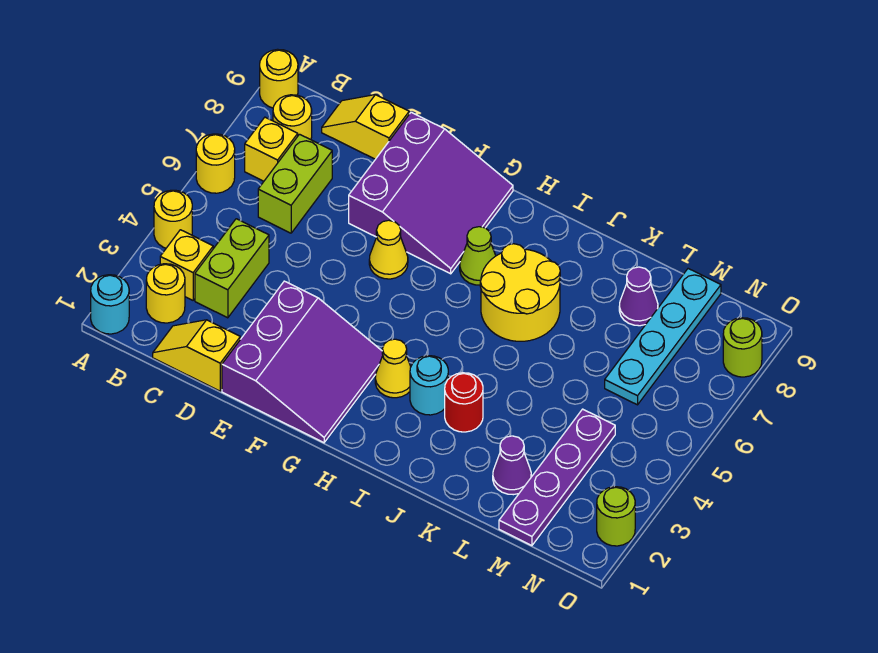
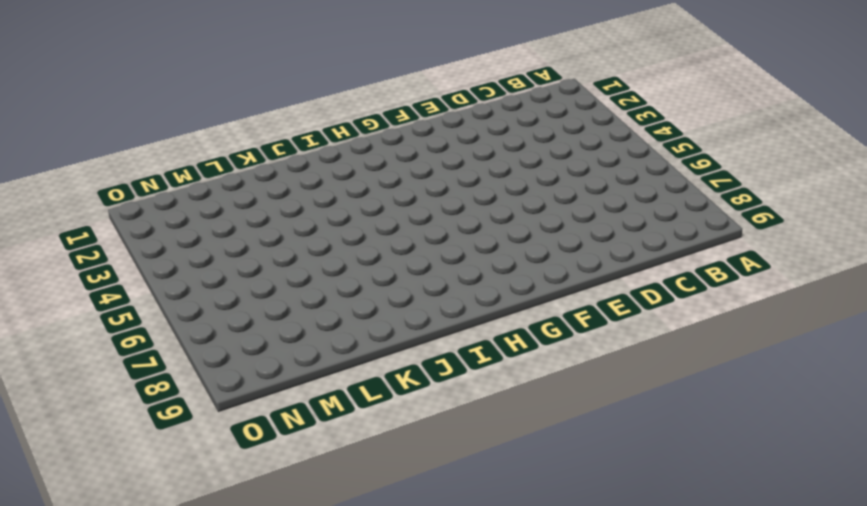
none -> cyan round brick A1 level 1
none -> yellow round brick A4 level 1
none -> yellow round brick A6 level 1

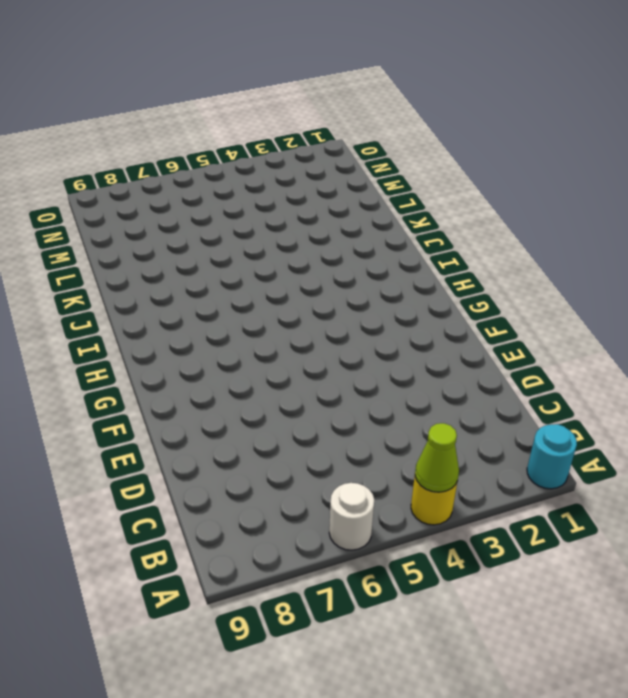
lime cone A4 level 2 -> lime cone H7 level 1
white round brick A6 level 1 -> yellow round brick A6 level 1
none -> yellow round brick A9 level 1
none -> yellow round brick B2 level 1
none -> yellow brick B3 level 1

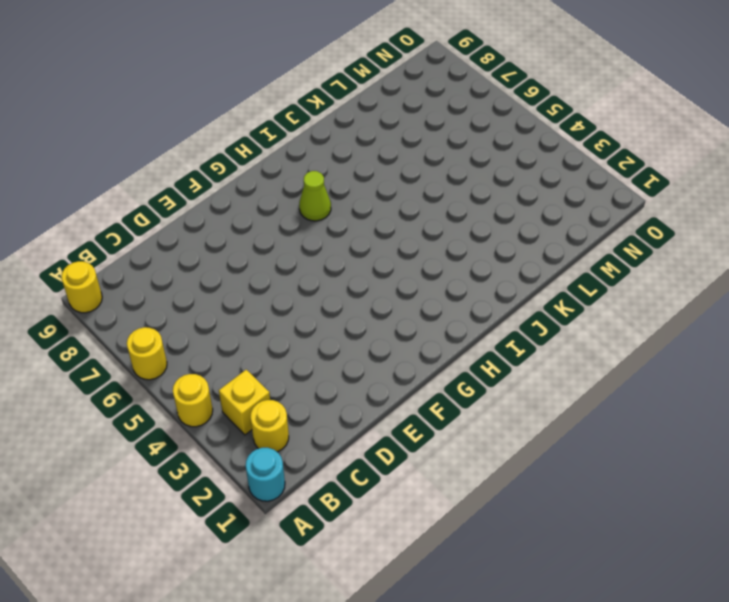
none -> yellow brick B7 level 1
none -> yellow round brick B8 level 1
none -> yellow slope C1:D1 level 1 top D

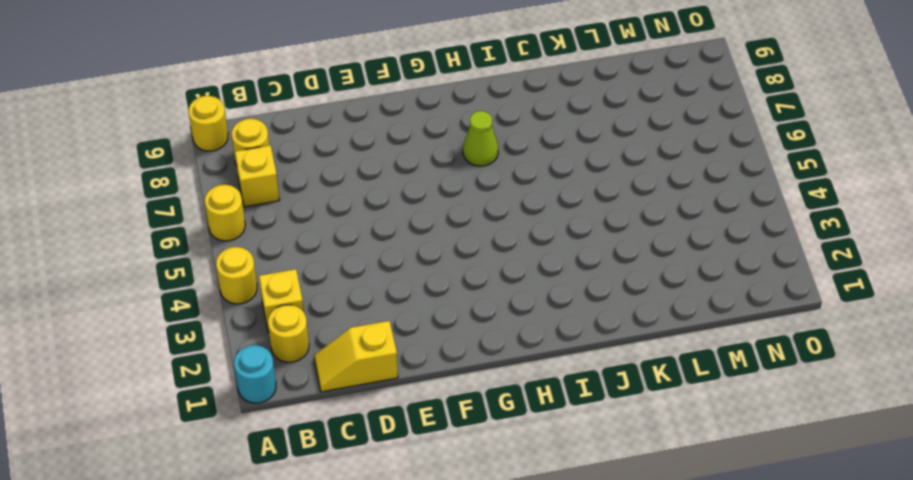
none -> lime brick C3:C4 level 1
none -> lime brick C6:C7 level 1
none -> yellow slope C9:D9 level 1 top D

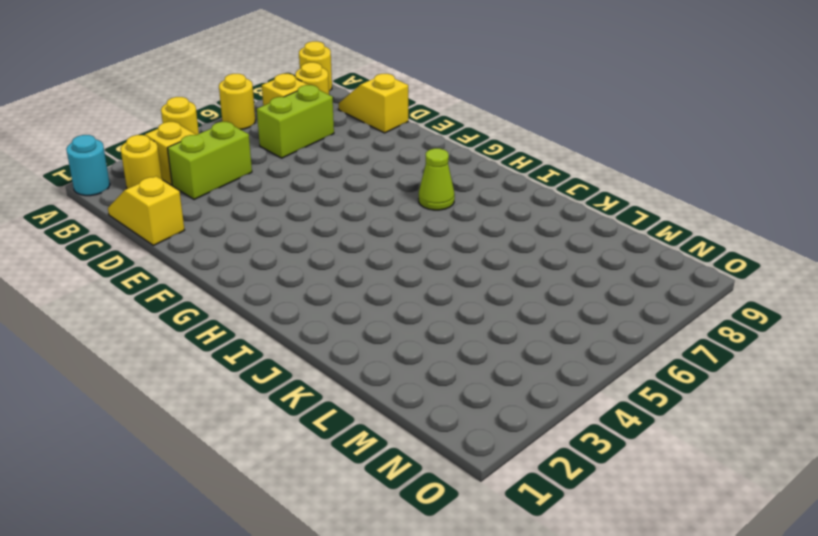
none -> purple slope E1:G3 level 1 top E
none -> purple slope E7:G9 level 1 top E
none -> yellow cone F6 level 1

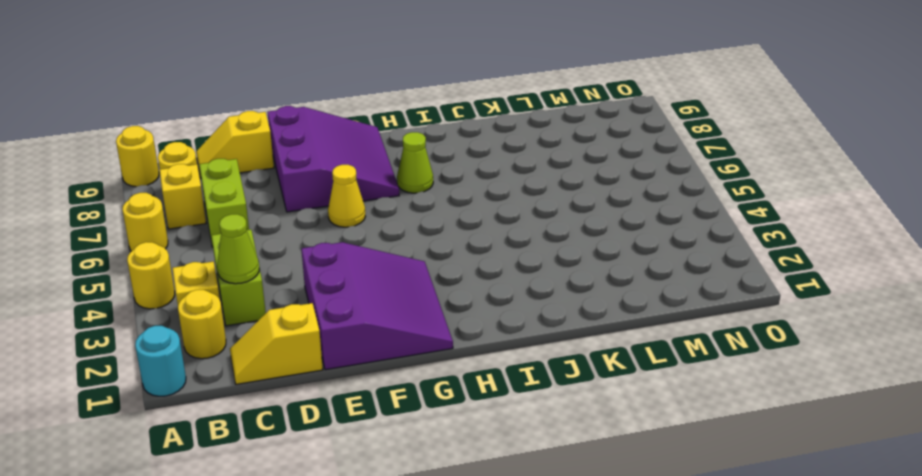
lime cone C3 level 2 -> none
none -> yellow cone H3 level 1
none -> cyan round brick I3 level 1
none -> yellow round brick I6:J7 level 1

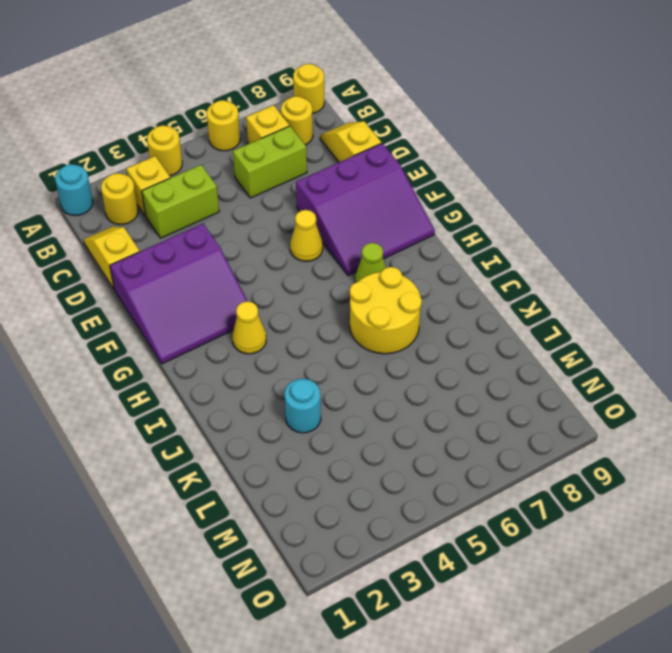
cyan round brick K3 level 1 -> cyan round brick I3 level 1
none -> red round brick J3 level 1
none -> purple cone L2 level 1
none -> purple cone L8 level 1

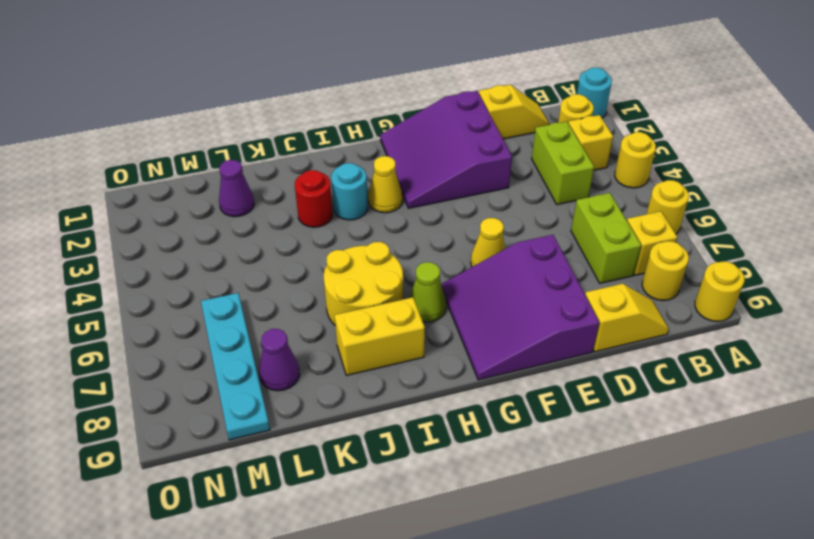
yellow brick I8:J8 level 1 -> none
none -> purple plate M1:M4 level 1
none -> lime round brick O2 level 1
none -> lime round brick O8 level 1

